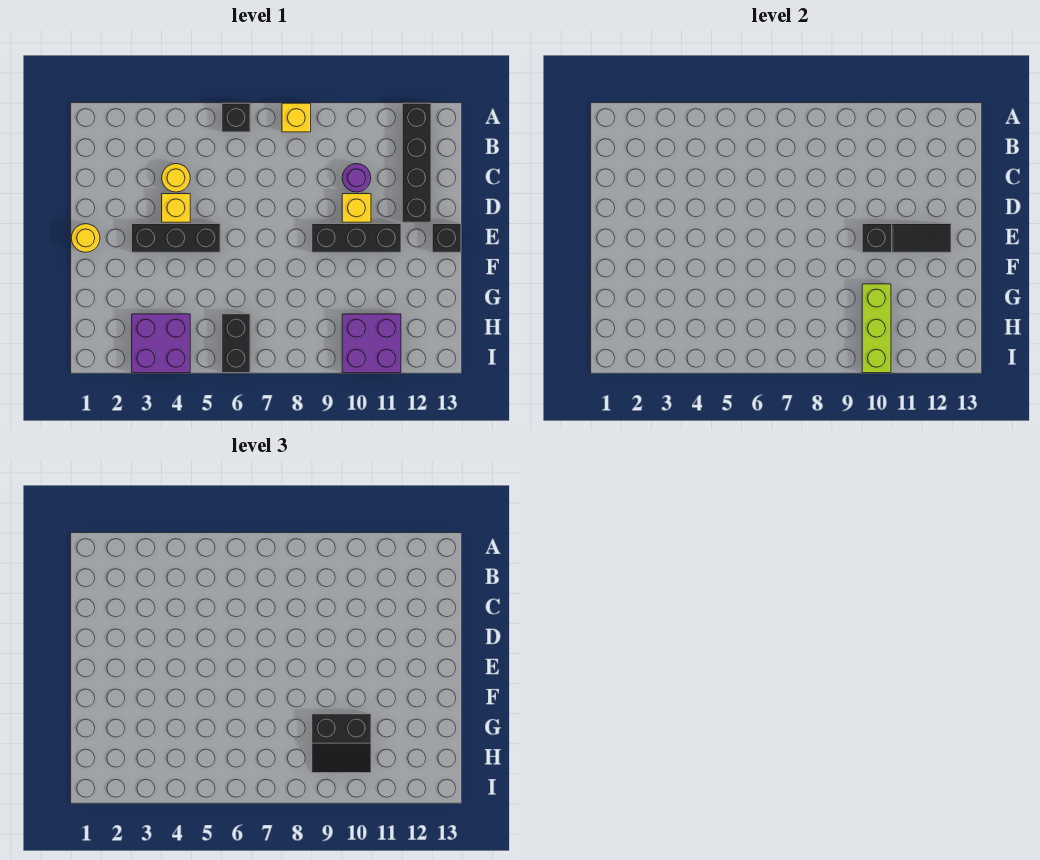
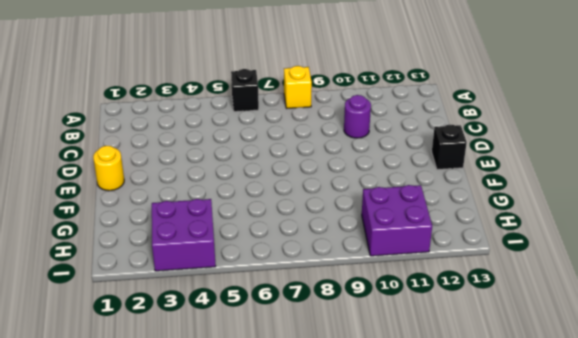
none -> black brick A12:D12 level 1
none -> yellow round brick C4 level 1
none -> yellow brick D4 level 1

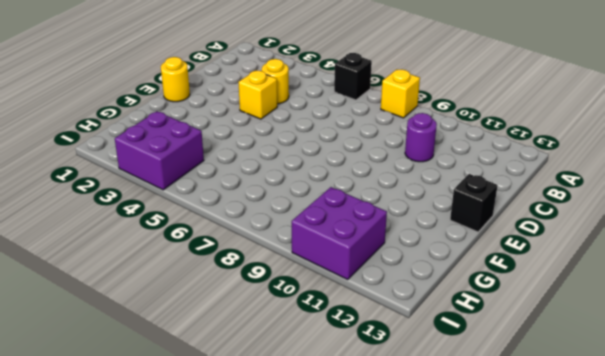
none -> black brick A12:D12 level 1
none -> yellow brick D10 level 1
none -> black brick E3:E5 level 1

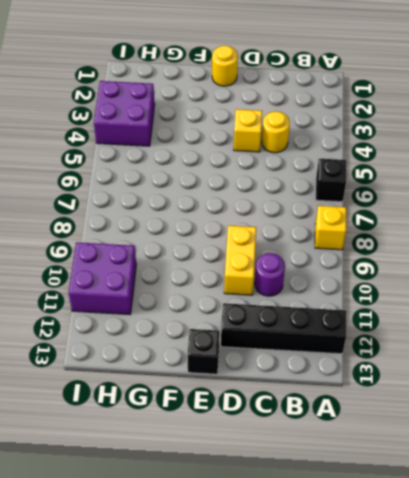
yellow brick D9:D10 level 1 -> yellow brick D10 level 1
none -> black brick E3:E5 level 1
none -> black brick E9:E11 level 1
none -> black brick H6:I6 level 1

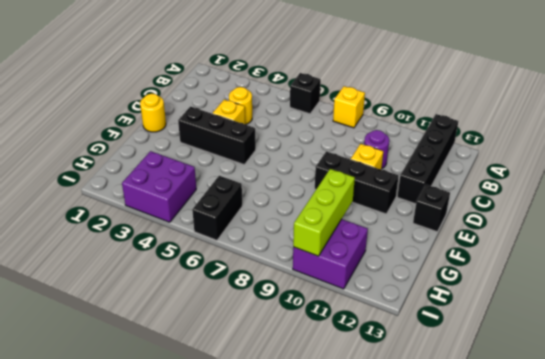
none -> black slope E10:E12 level 2 top 10
none -> black slope G9:H10 level 3 top G

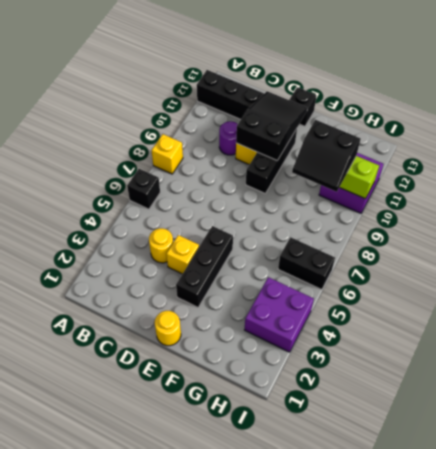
black slope D10:E12 level 2 top 10 -> black slope E10:E12 level 2 top 10
black slope G9:H10 level 3 top 10 -> black slope G9:H10 level 3 top G

